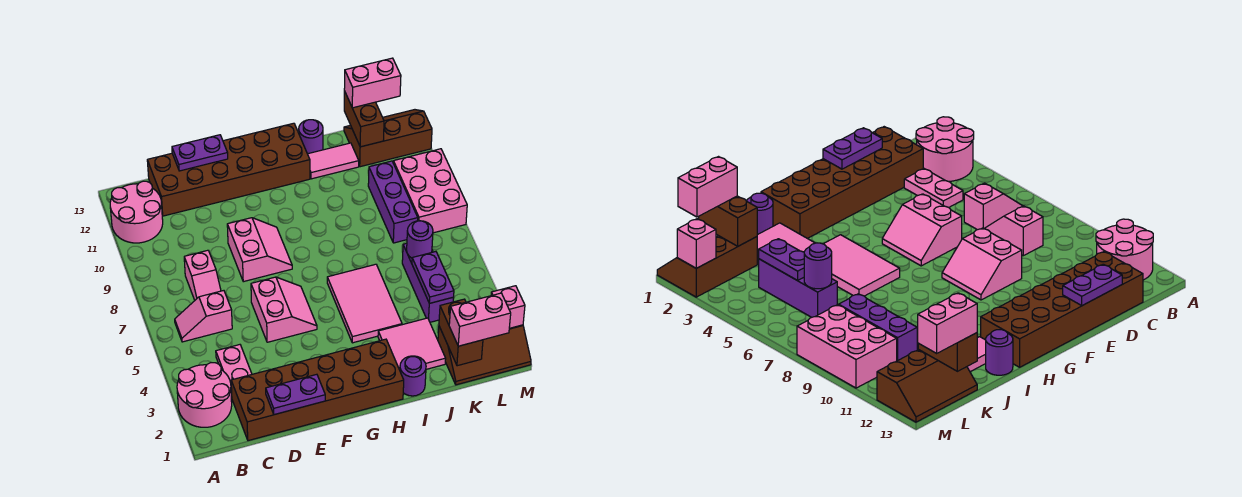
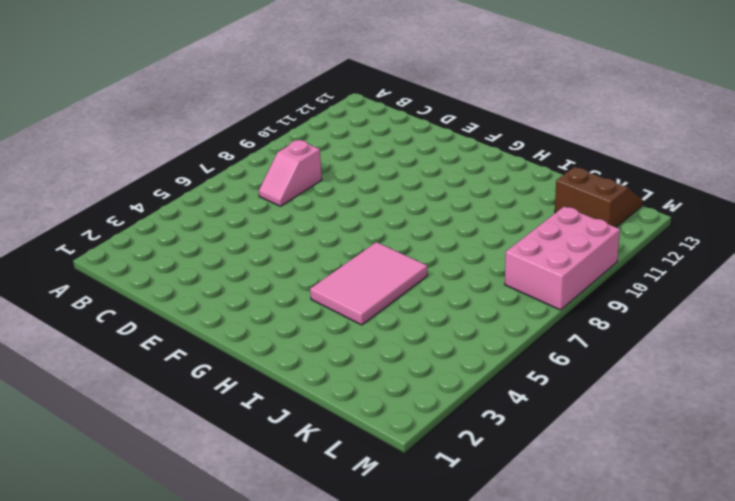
brown slope K12:L13 level 1 top 12 -> brown slope K12:M13 level 1 top 12
none -> pink round brick A2:B3 level 1
none -> pink round brick A11:B12 level 1
none -> pink slope B6:C6 level 1 top C

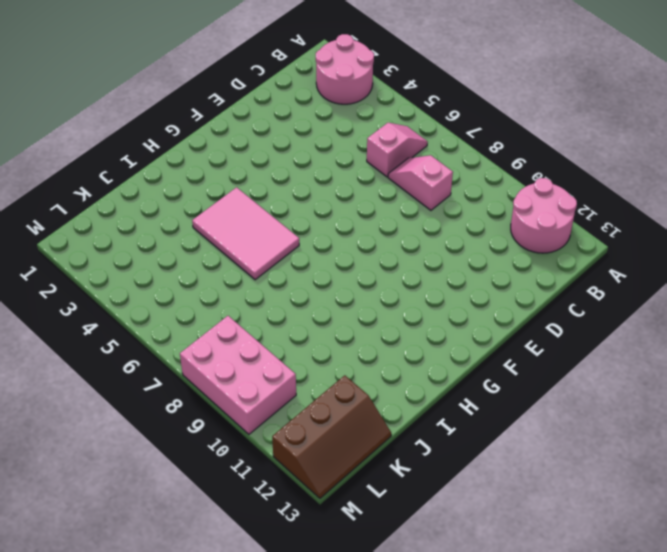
none -> brown brick C1:H2 level 1
none -> pink plate C3:C4 level 1
none -> brown brick C12:H13 level 1

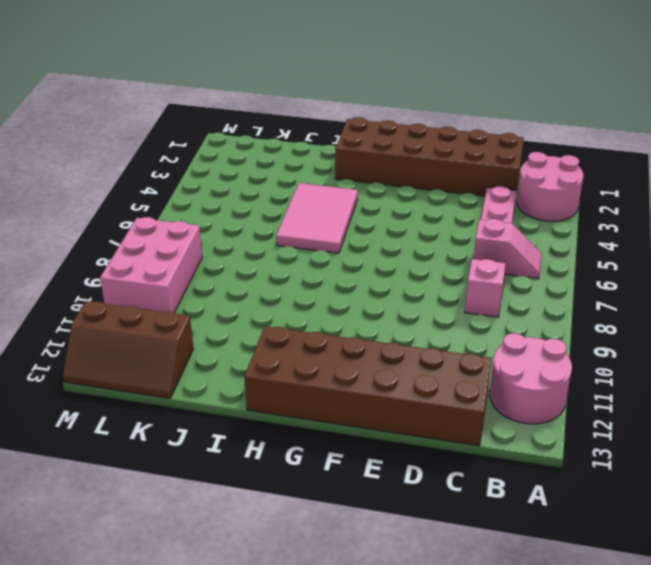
none -> pink slope E5:F6 level 1 top E
none -> pink slope E8:F9 level 1 top E
none -> purple round brick I1 level 1

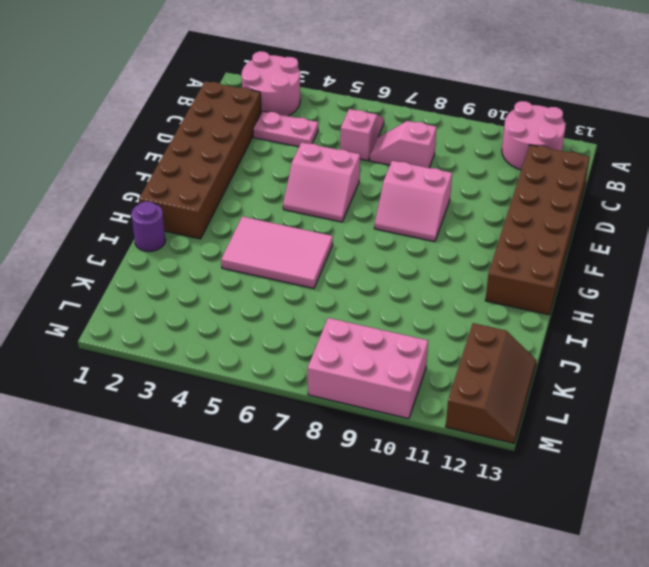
none -> pink tile I2:J3 level 1
none -> pink tile I12:J12 level 1
none -> purple round brick I13 level 1

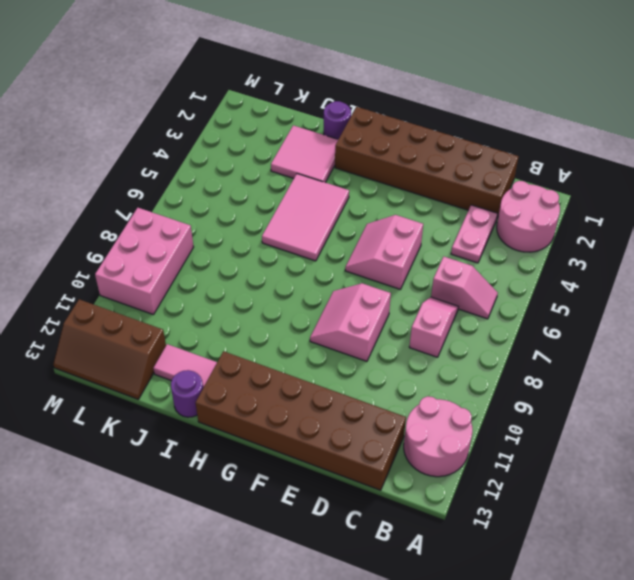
none -> brown slope K1:M2 level 1 top 2
none -> purple brick K4:K6 level 1
none -> purple brick K8:K10 level 1

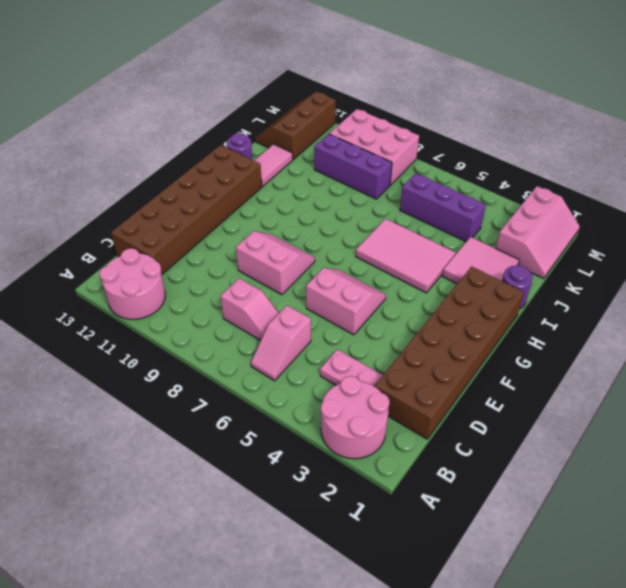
pink slope K1:M2 level 1 top 2 -> brown slope K1:M2 level 1 top 2
none -> purple plate D1:E1 level 2
none -> purple plate D13:E13 level 2
none -> brown brick K1:K2 level 2

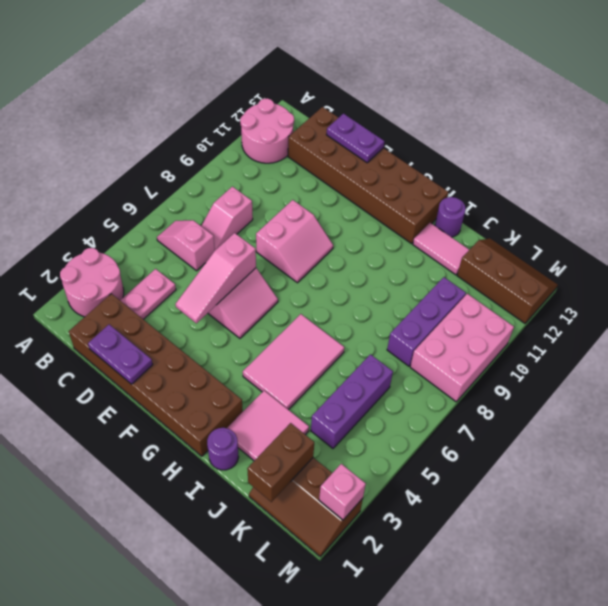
pink slope E4:E6 level 2 top 6 -> none
none -> purple plate K4:K5 level 2
none -> purple round brick K6 level 2
none -> brown brick K12:K13 level 2

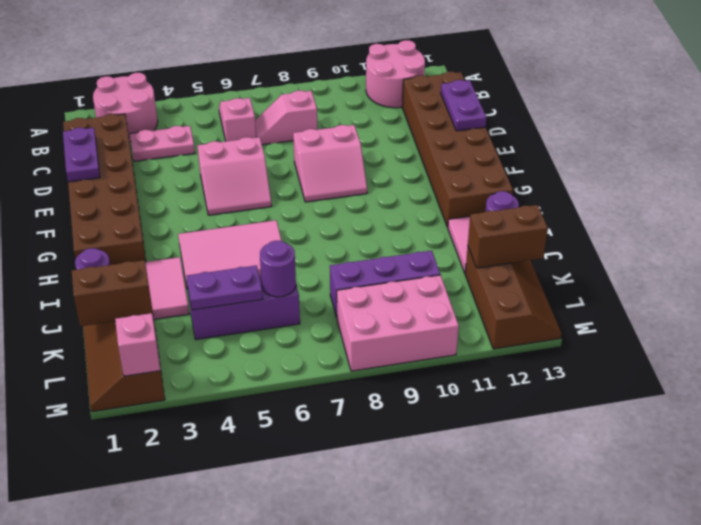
none -> pink brick K1:L1 level 3
none -> pink brick K13:L13 level 3

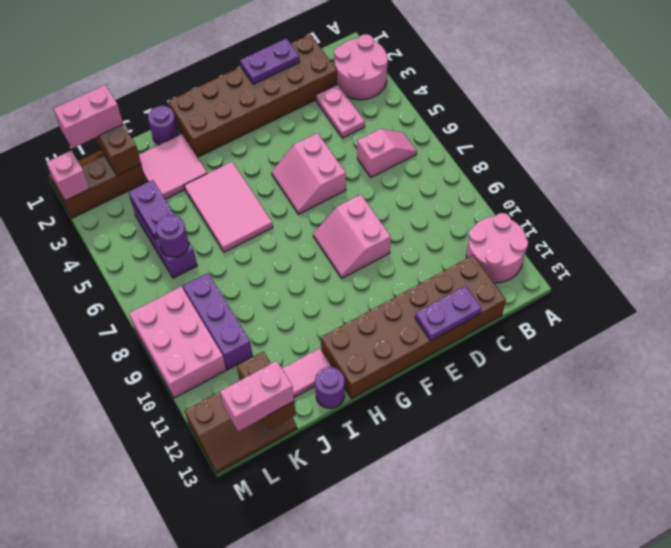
none -> pink slope C7:C8 level 1 top 8

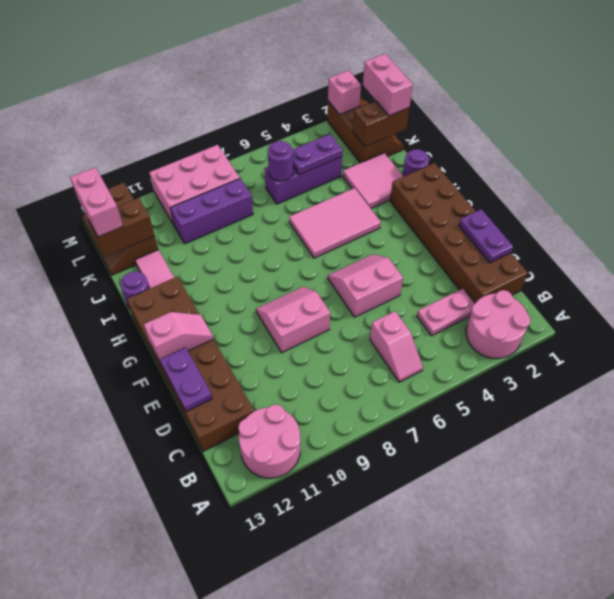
pink slope F12:F13 level 2 top 13 -> pink slope C7:C8 level 1 top 8

